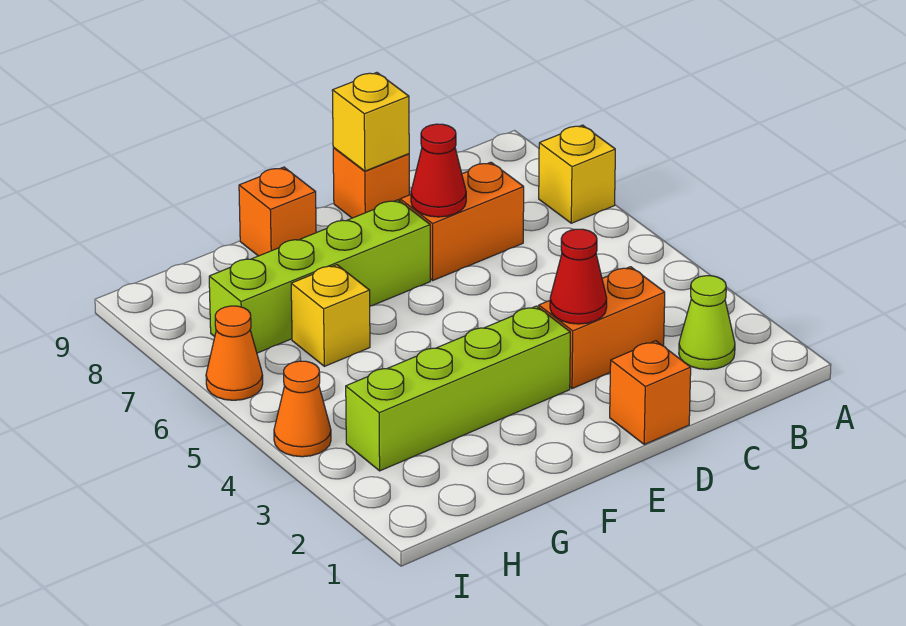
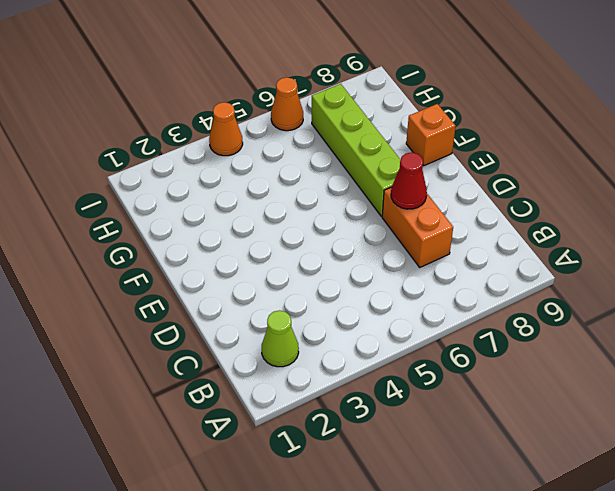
none -> yellow brick A7 level 1
none -> orange brick C3:D3 level 1
none -> orange brick D1 level 1

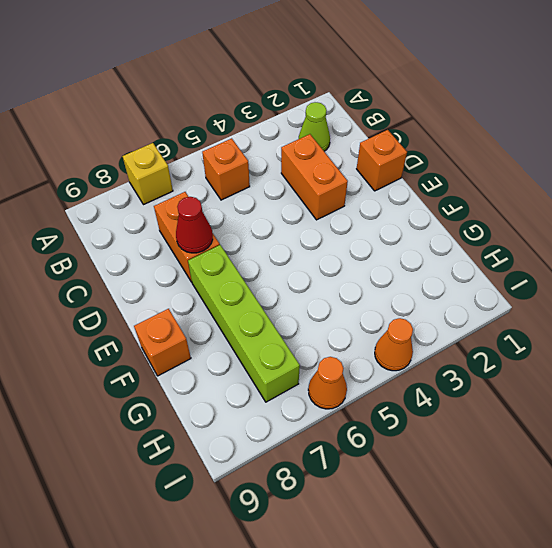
orange brick B5 level 1 -> orange brick D9 level 1
none -> lime brick E3:H3 level 1
none -> yellow brick G6 level 1
none -> red cone D3 level 2

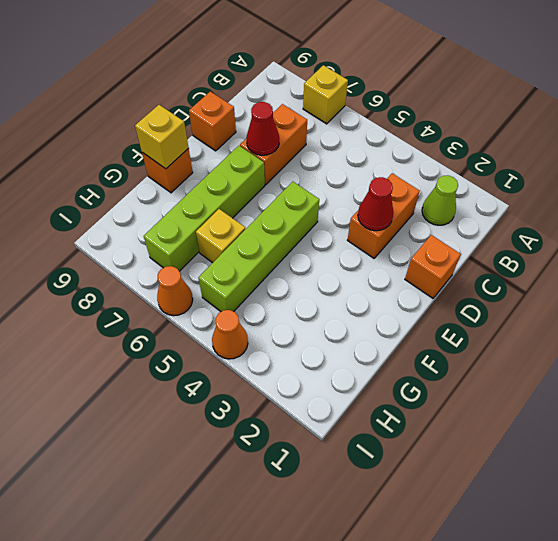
lime brick E5:H5 level 1 -> lime brick E3:H3 level 1
yellow brick F9 level 2 -> yellow brick D9 level 2

